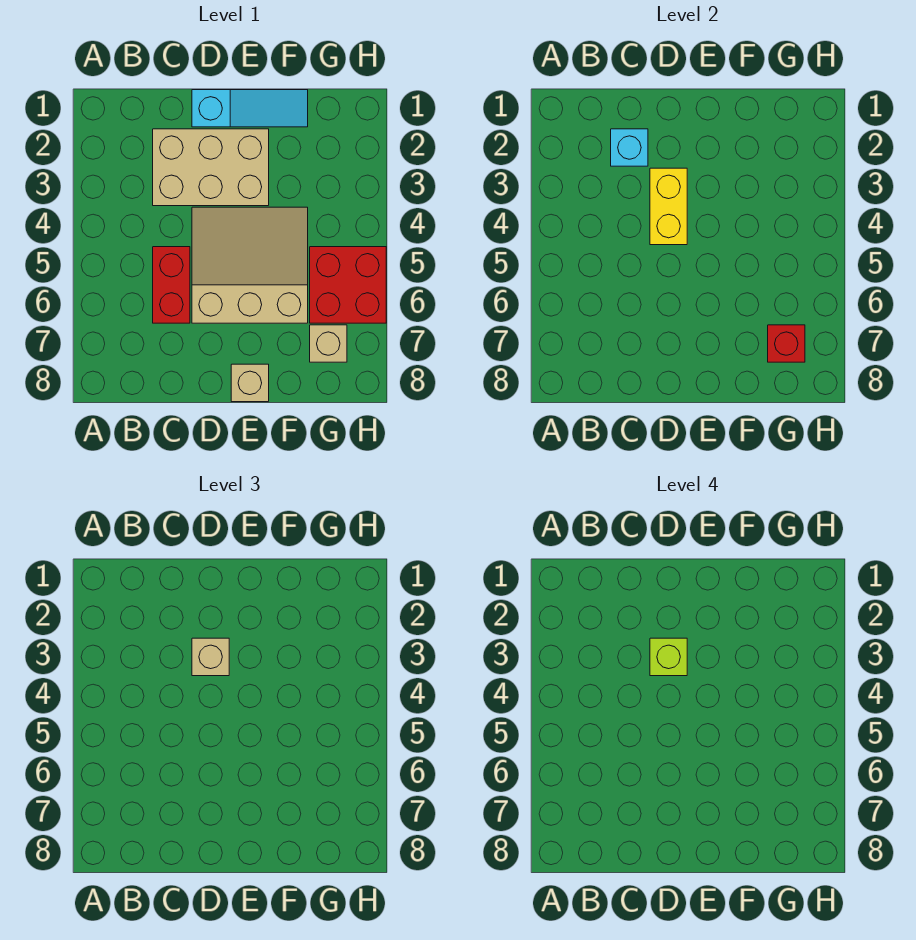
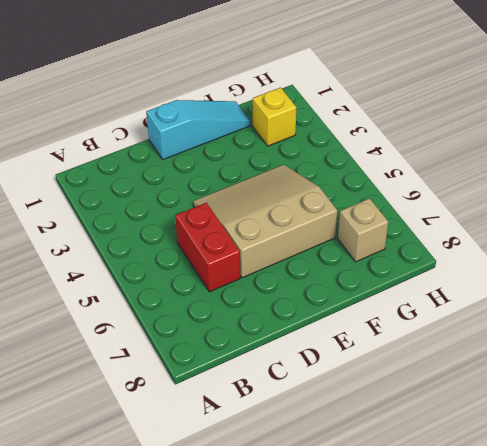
yellow brick G2 level 1 -> none
none -> tan brick C2:E3 level 1
none -> tan brick E8 level 1
none -> red brick G5:H6 level 1

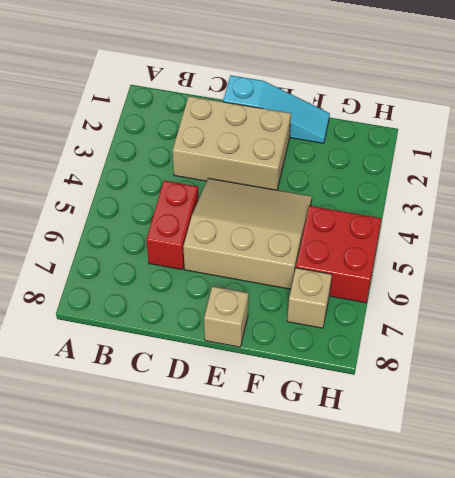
none -> cyan brick C2 level 2
none -> yellow brick D3:D4 level 2
none -> red brick G7 level 2

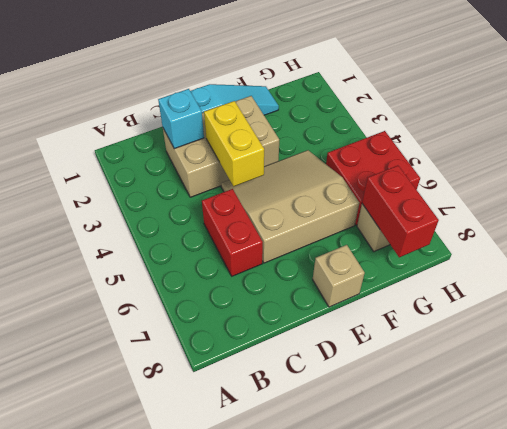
red brick G7:G8 level 2 -> red brick G7 level 2
none -> tan brick D3 level 3
none -> lime brick D3 level 4

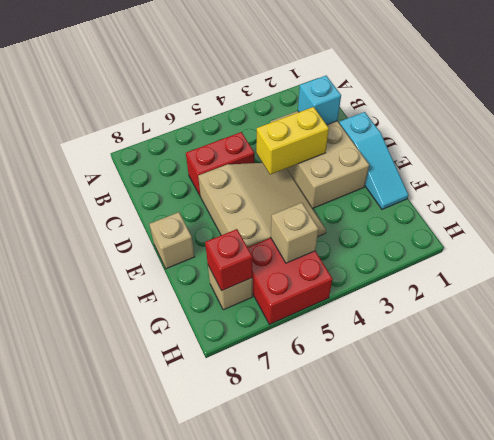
tan brick G5 level 2 -> tan brick D3 level 3
none -> lime brick D3 level 4

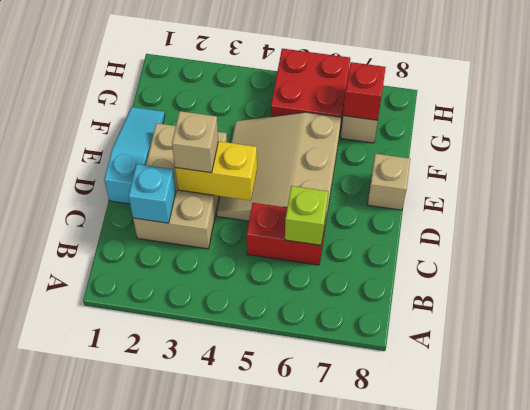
lime brick C6 level 2 -> lime brick D3 level 4

